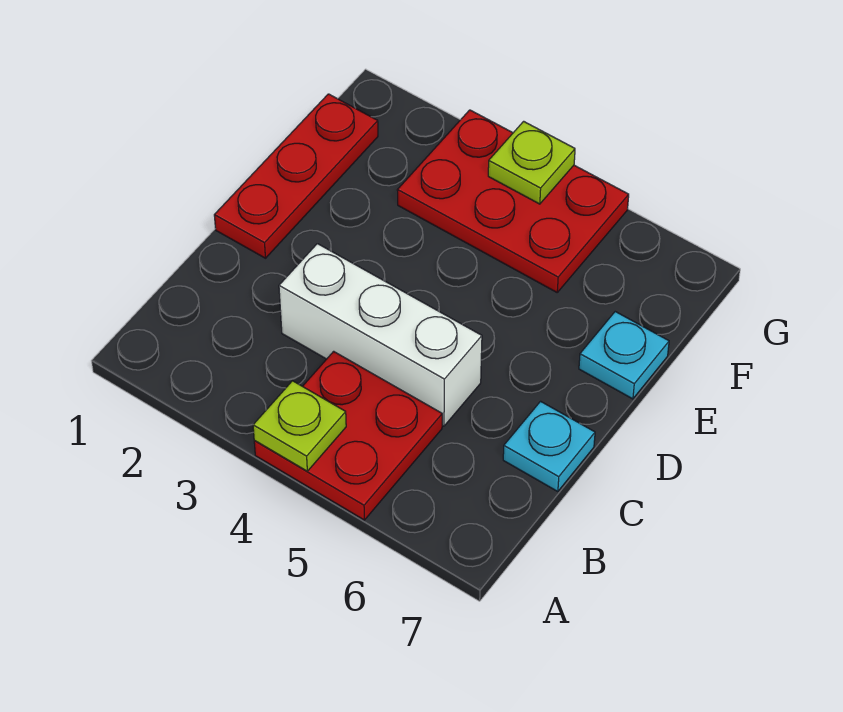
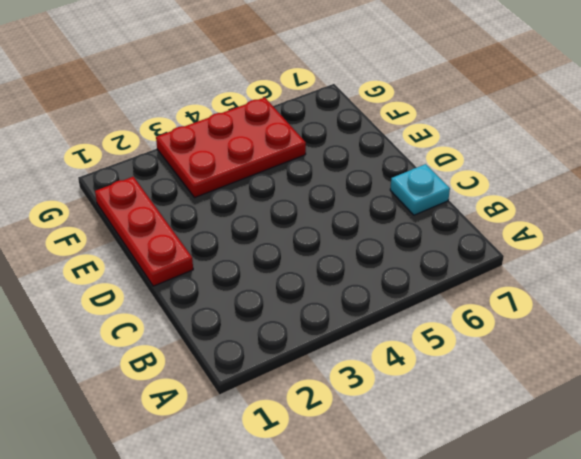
none -> red plate A4:B5 level 1
none -> white brick C3:C5 level 1

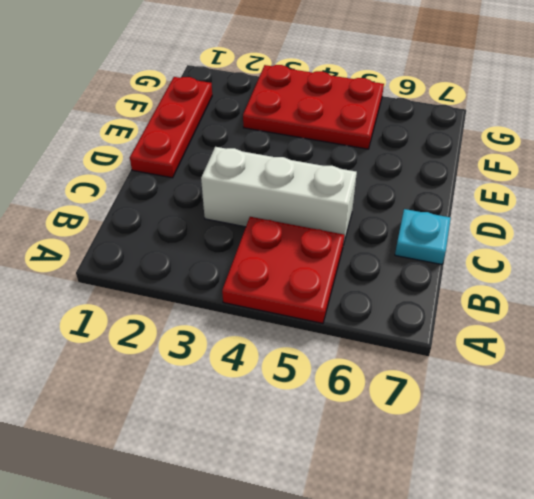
none -> cyan plate E7 level 1
none -> lime plate A4 level 2

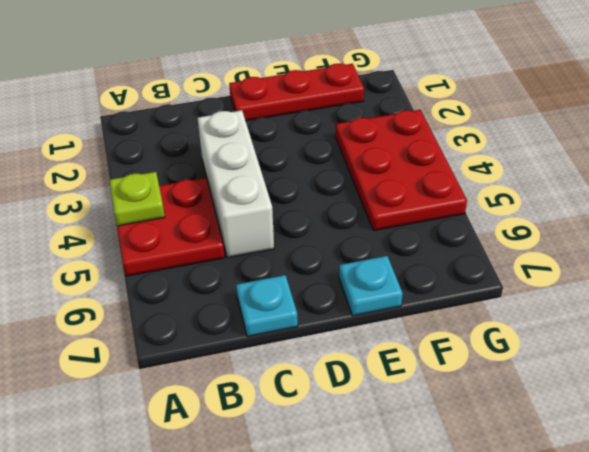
none -> lime plate G4 level 2

